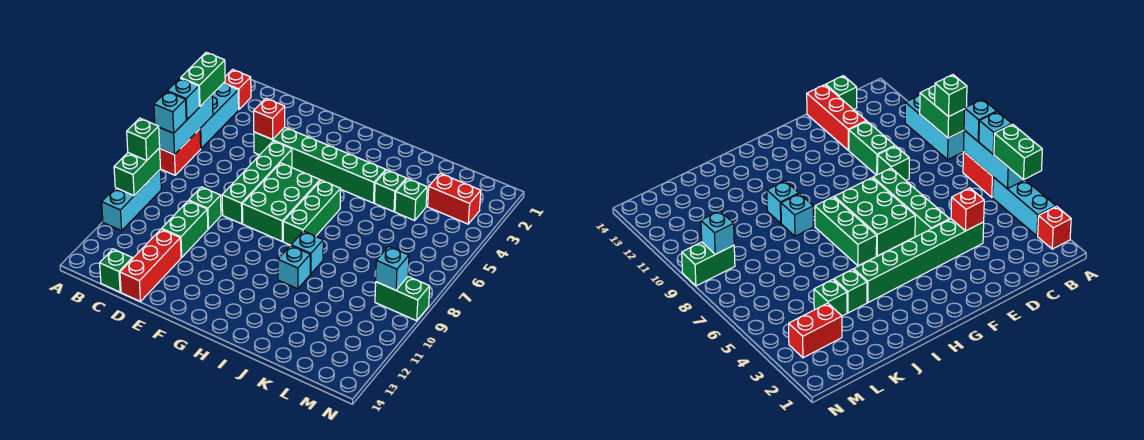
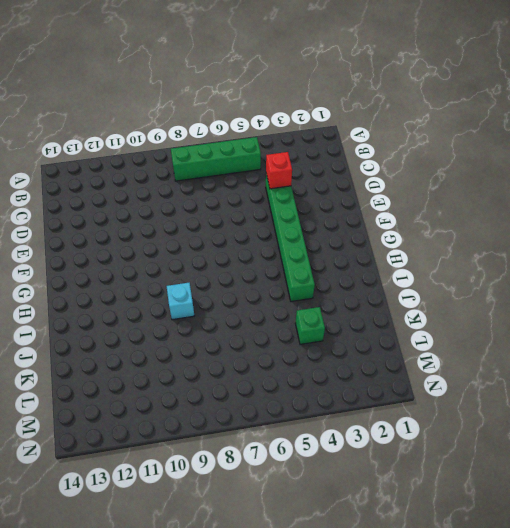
green brick B5:B8 level 1 -> green brick E5:E8 level 1
none -> red brick A2 level 1
none -> cyan brick A3:A5 level 1
none -> red brick A6:A7 level 1

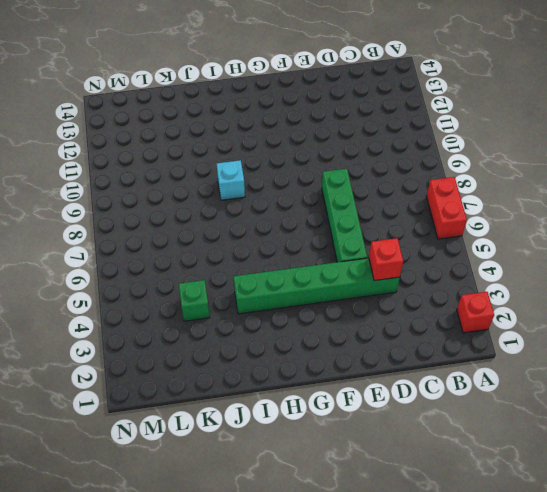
none -> cyan brick A3:A5 level 1
none -> cyan brick A9:A11 level 1
none -> green brick C14 level 1

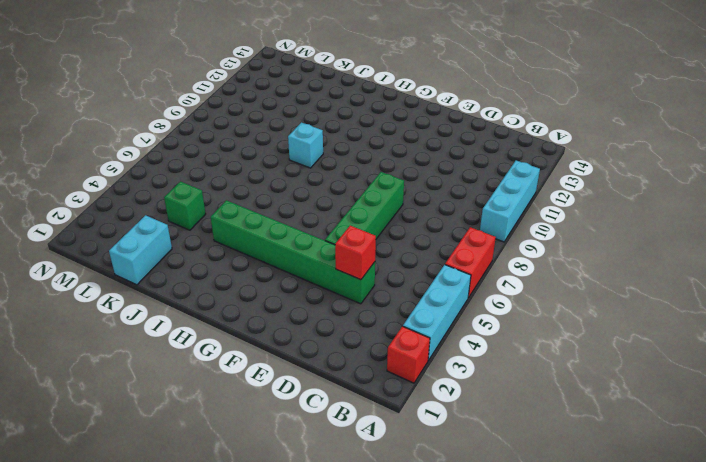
cyan brick K1:K2 level 1 -> none
none -> green brick C14 level 1
none -> green brick D9 level 1
none -> green brick D10:D11 level 1

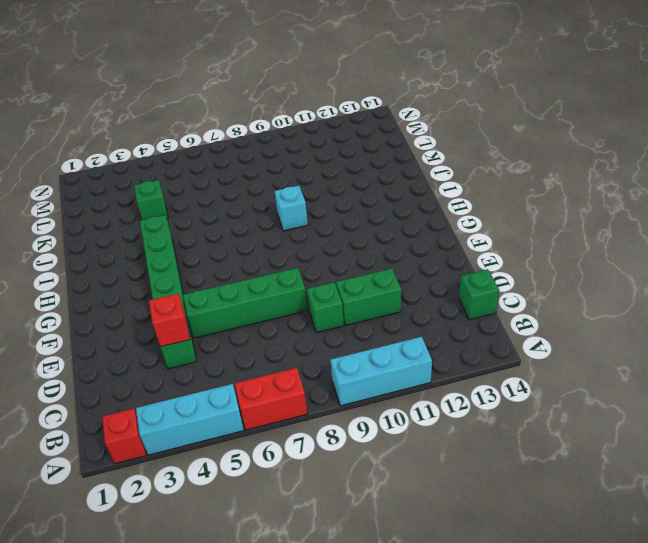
none -> red brick D12:D14 level 1
none -> green brick F6:G8 level 1
none -> green brick H6:H8 level 1

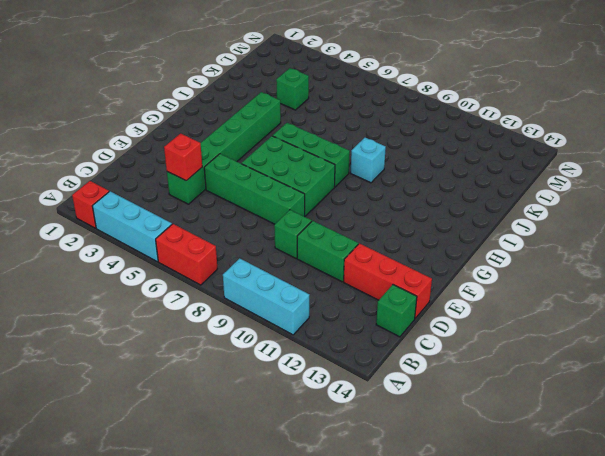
none -> cyan brick I10 level 1
none -> green brick J4 level 1
none -> red brick L3:M3 level 1

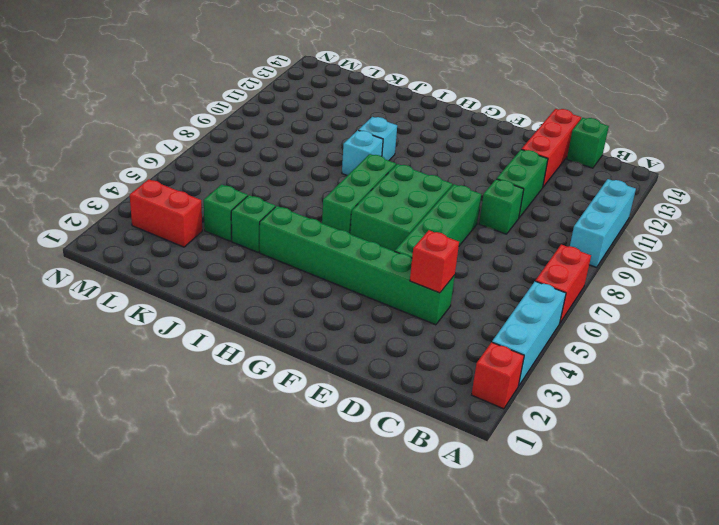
none -> green brick M9:N9 level 1
none -> cyan brick A5:A7 level 2
none -> green brick A9:A10 level 2

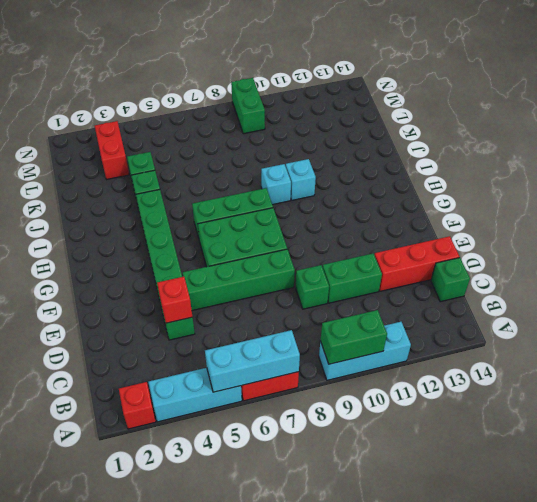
none -> cyan brick M9 level 2
none -> green brick A4:A5 level 3
none -> cyan brick A6 level 3

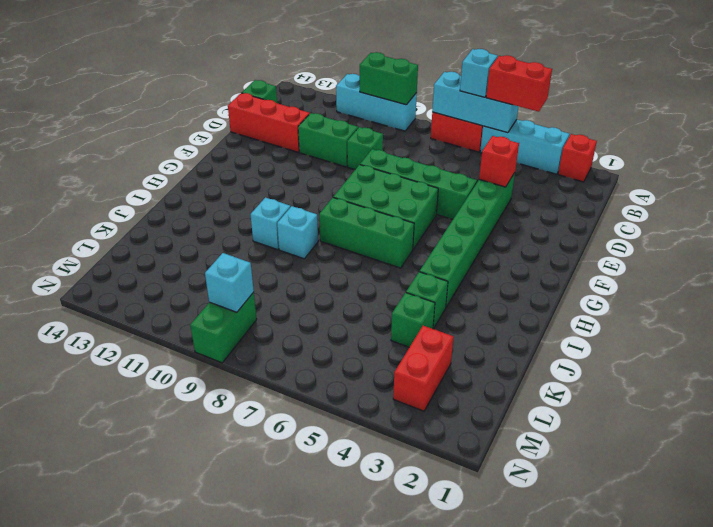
red brick A4:A5 level 3 -> green brick A4:A5 level 3
none -> cyan brick A7 level 3
none -> green brick A9 level 3

